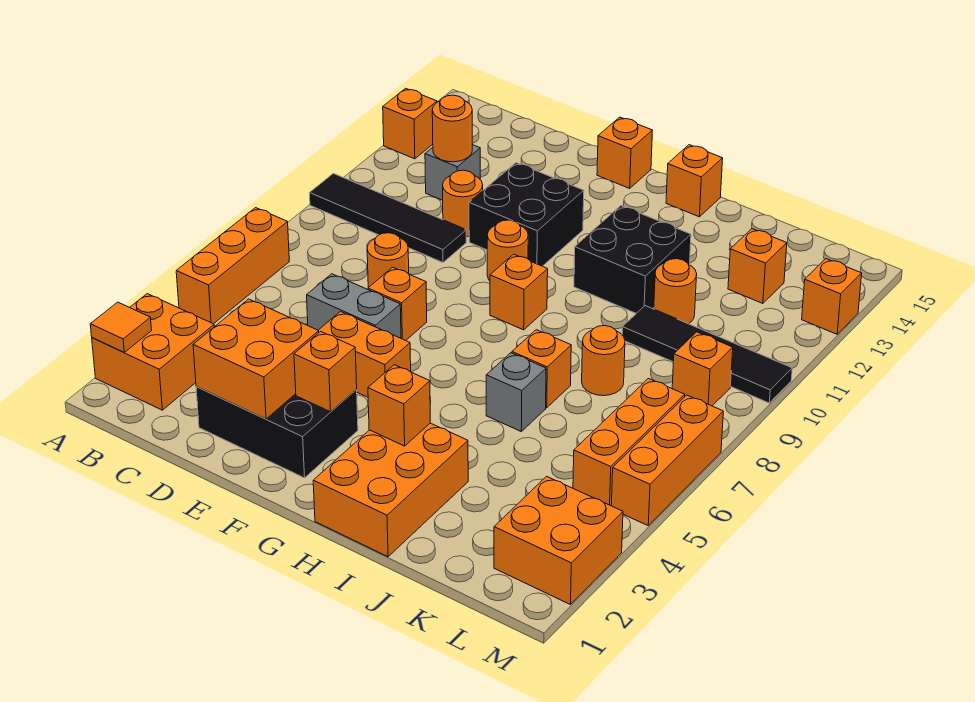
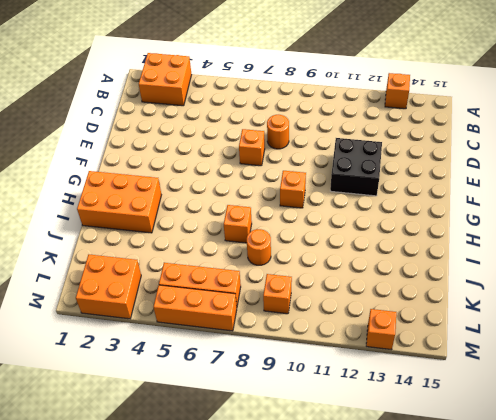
none -> orange brick A5:A7 level 1
none -> black tile A10:D10 level 1
none -> grey brick C12 level 1
none -> black brick D2:F3 level 1

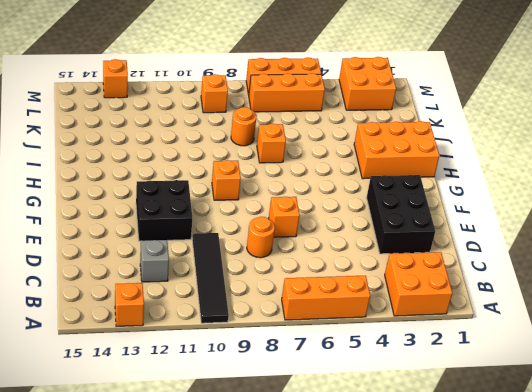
none -> grey brick D6:E6 level 1
none -> orange round brick D11 level 1
none -> orange brick E5:F5 level 1
none -> orange round brick F10 level 1

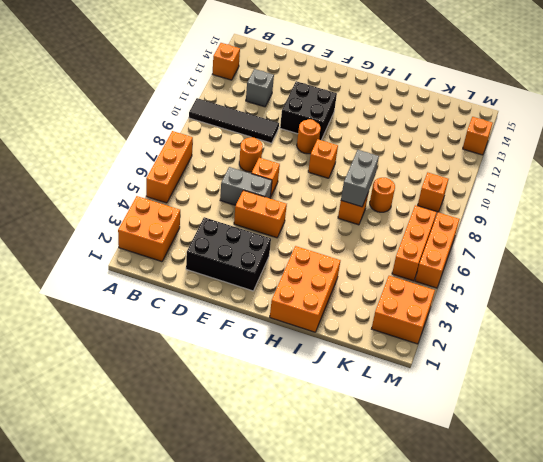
grey brick I7:I8 level 2 -> none
none -> orange round brick D11 level 1
none -> orange brick F15 level 1
none -> black brick H11:I12 level 1
none -> orange brick H15 level 1

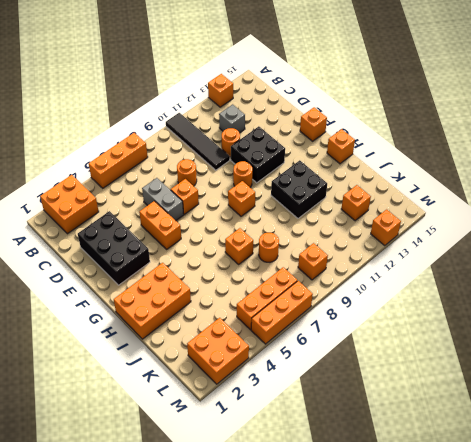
none -> grey brick I6 level 1
none -> black tile J10:M10 level 1
none -> orange round brick J11 level 1
none -> orange tile A2 level 2

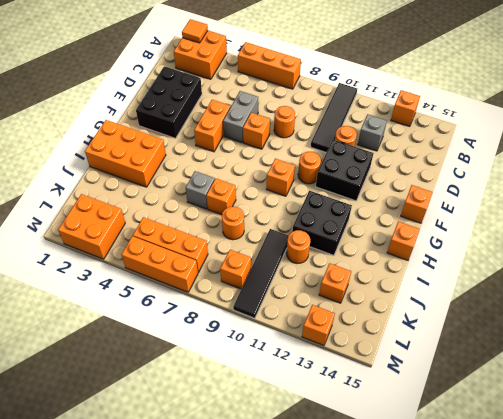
none -> orange round brick C12 level 2
none -> orange brick D2:E3 level 2
none -> orange brick F3 level 2
none -> orange brick H3 level 2

